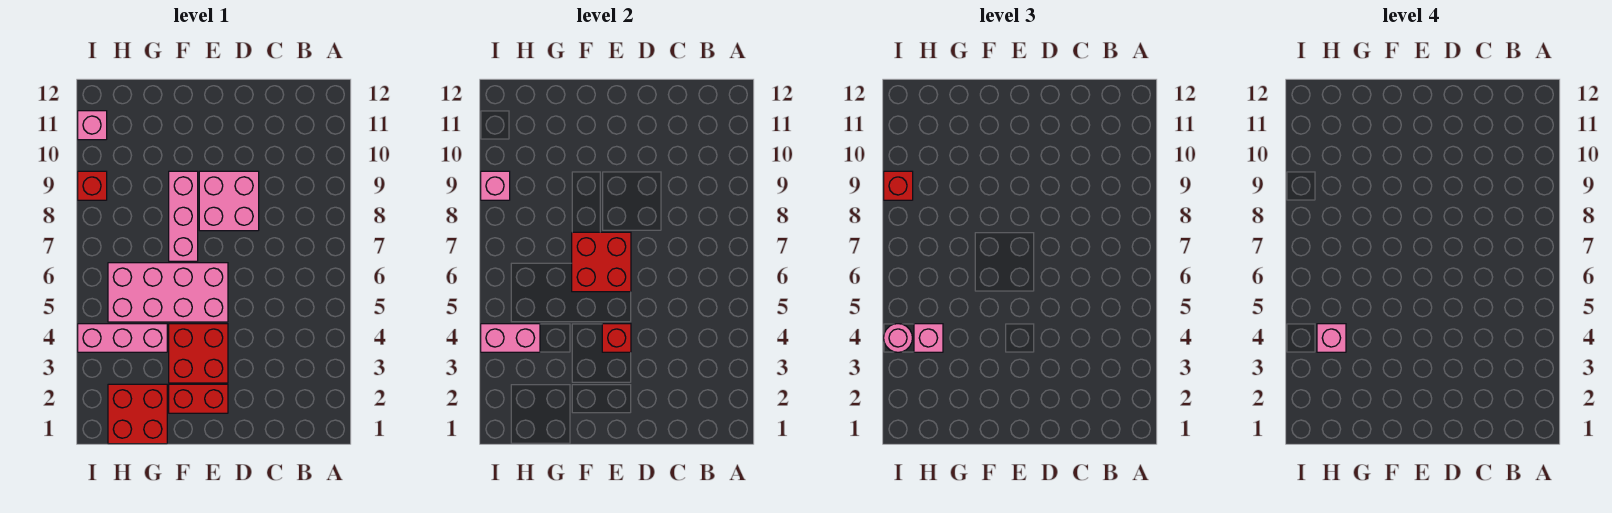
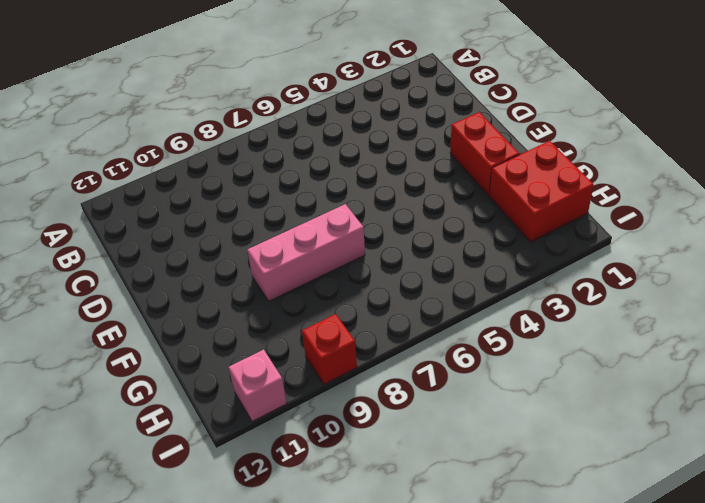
none -> pink brick D8:E9 level 1
none -> red brick E3:F4 level 1
none -> pink brick E5:H6 level 1

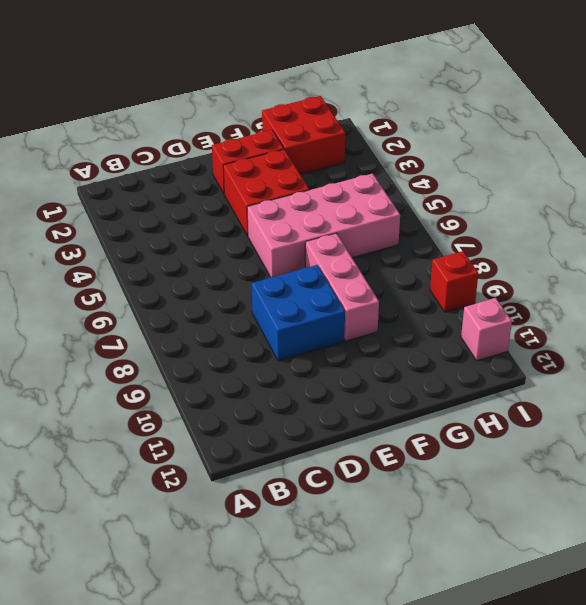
blue brick D8:E9 level 1 -> pink brick D8:E9 level 1
none -> pink brick G4:I4 level 1
none -> red brick E4 level 2
none -> red brick E6:F7 level 2

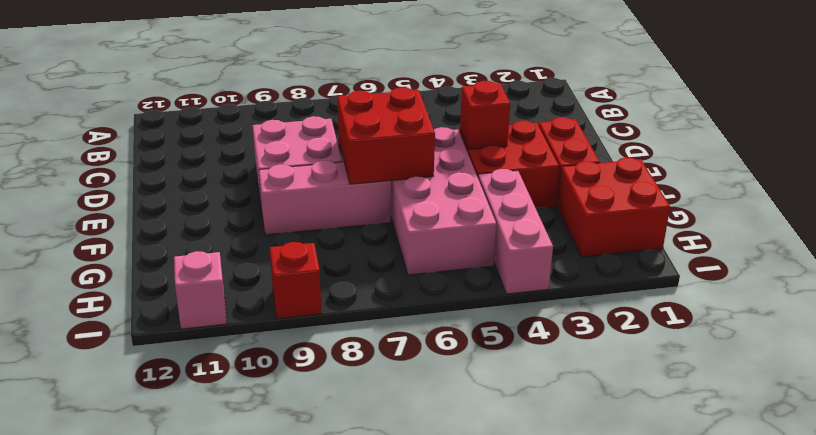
none -> pink brick H4:I4 level 2
none -> pink brick I9 level 2
none -> pink brick H4 level 3

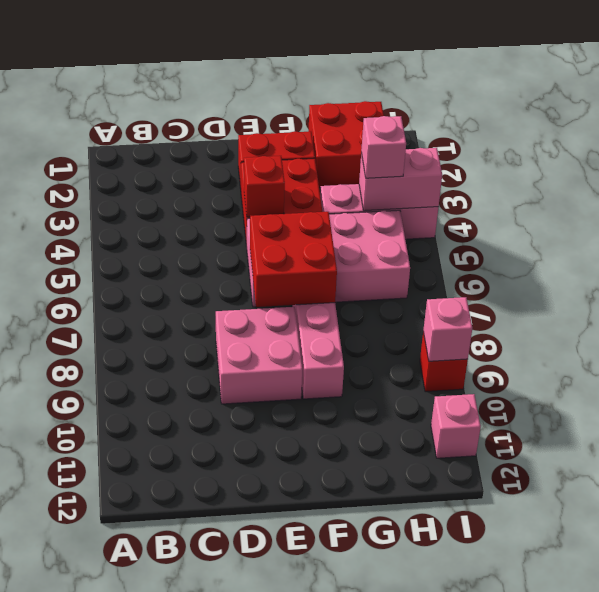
none -> pink round brick I4 level 3
none -> red brick I9 level 3
none -> pink brick H4 level 4

